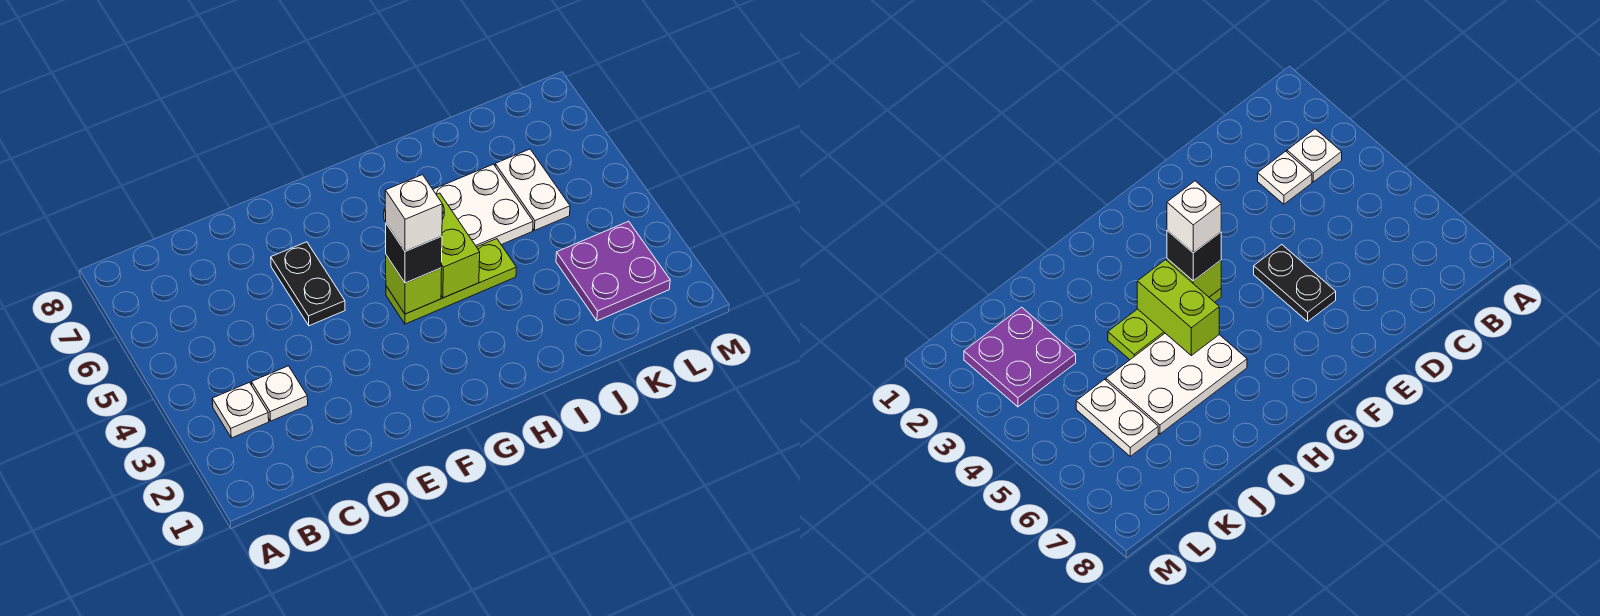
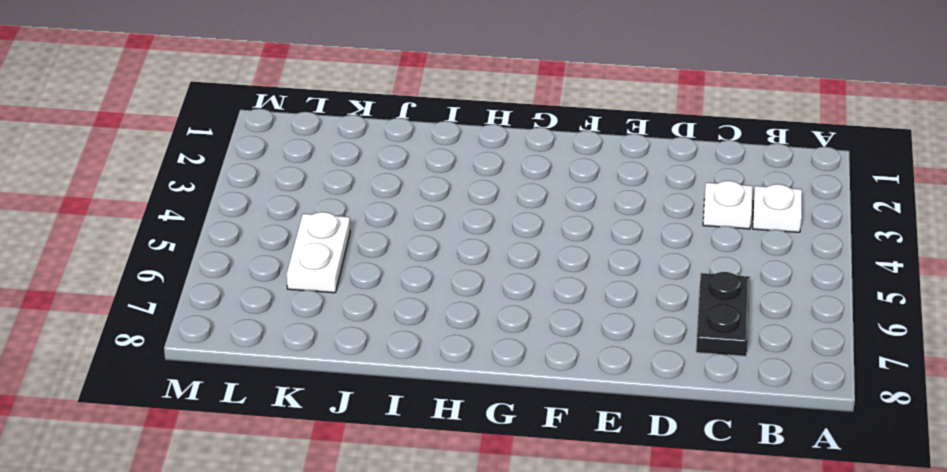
black plate C6:C7 level 1 -> black plate E5:E6 level 1
none -> lime plate G4:I4 level 1
none -> white plate H5:J6 level 1

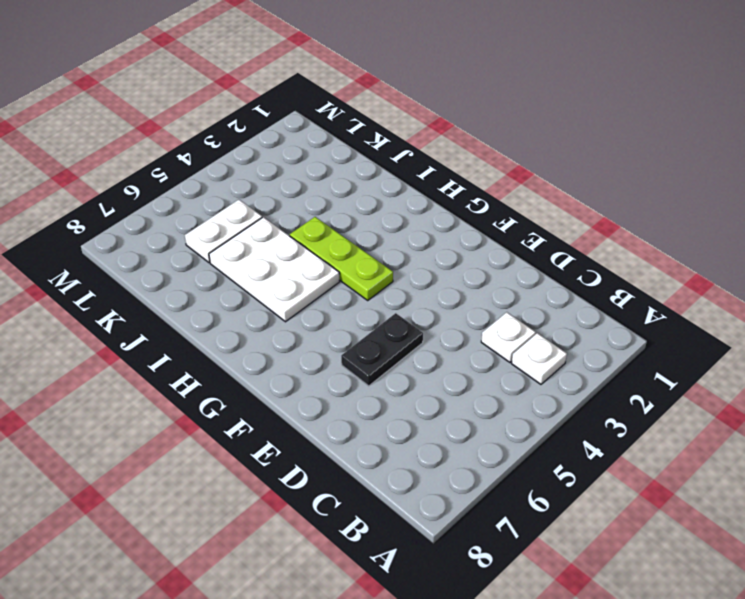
none -> purple plate K2:L3 level 1
none -> lime brick G4 level 2

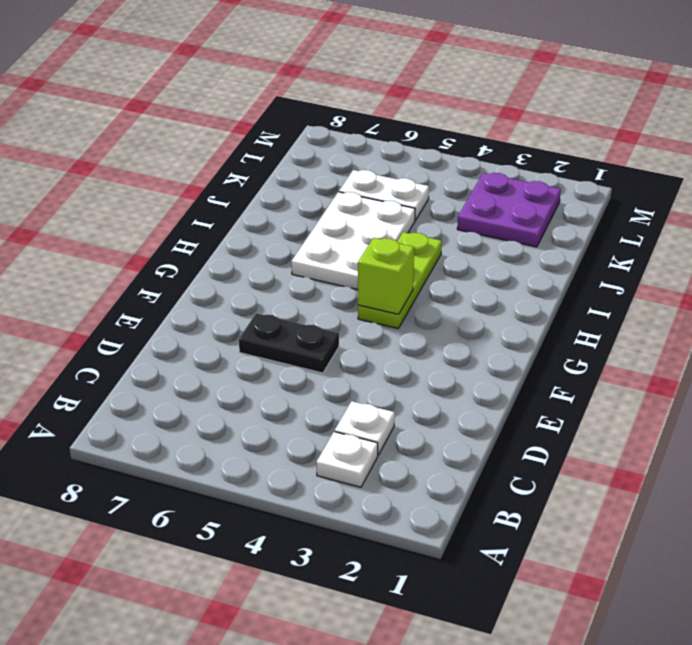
none -> lime brick H4:H5 level 2
none -> black brick G4 level 3

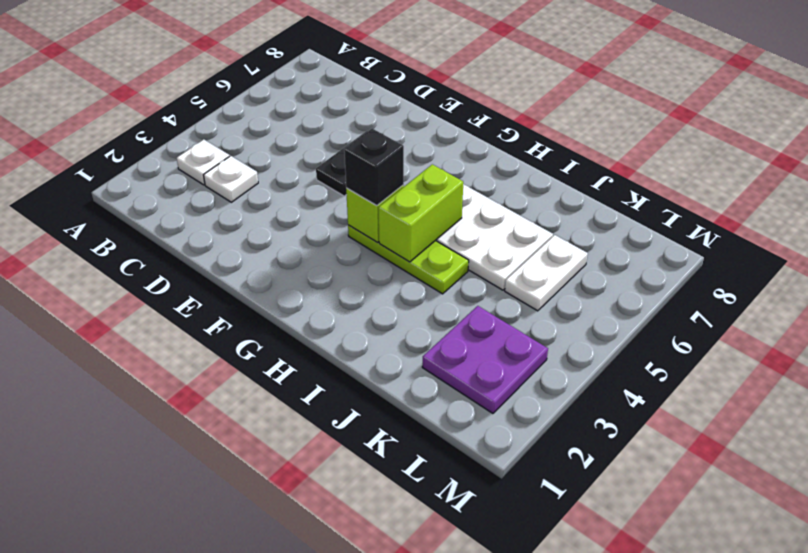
none -> white brick G4 level 4

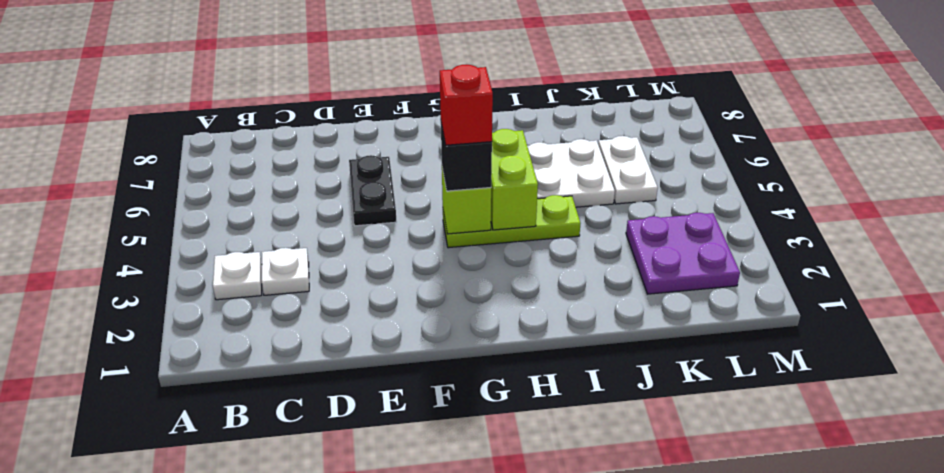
red brick G4 level 4 -> white brick G4 level 4

